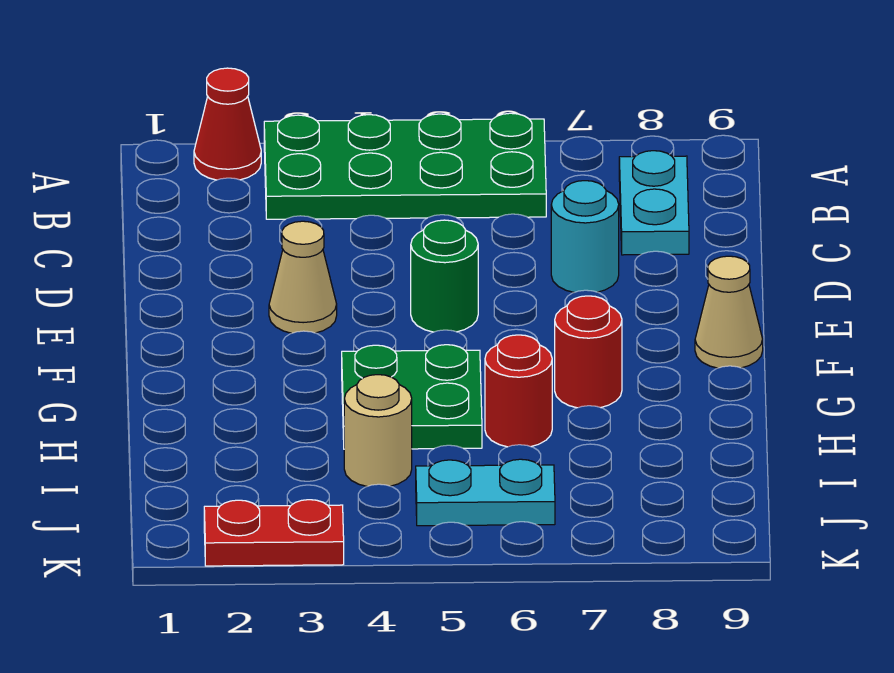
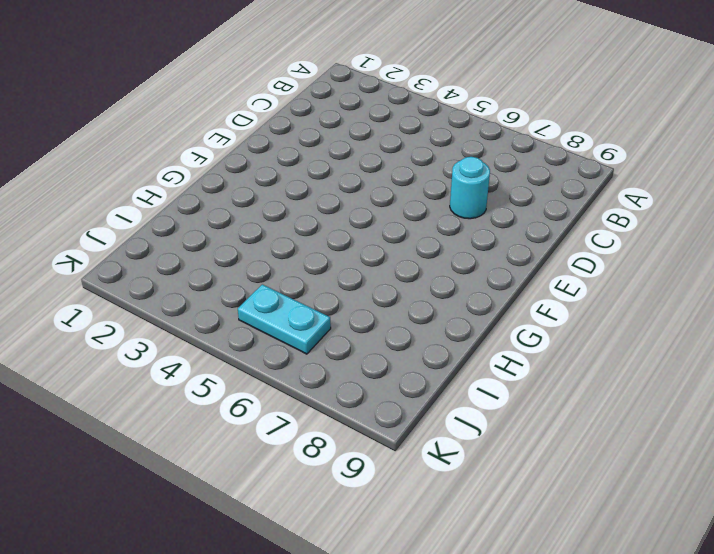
none -> red cone A2 level 1
none -> green plate A3:B6 level 1
none -> cyan plate B8:C8 level 1

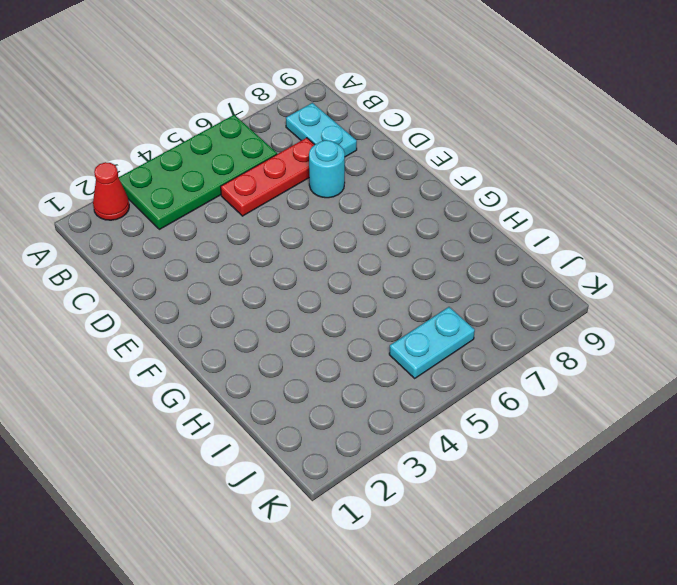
red plate C5:C7 level 1 -> none
none -> tan cone E3 level 1
none -> green round brick E5 level 1
none -> tan cone F9 level 1

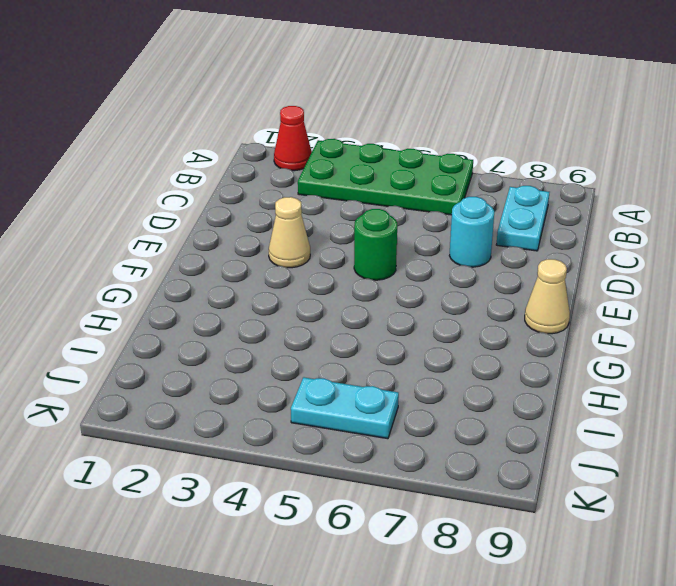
none -> green plate G4:H5 level 1
none -> red round brick G7 level 1
none -> red round brick H6 level 1

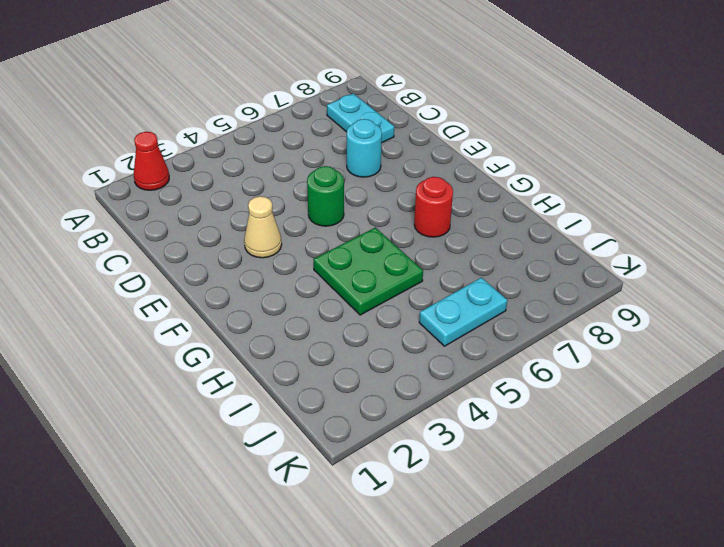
none -> green plate A3:B6 level 1
none -> tan cone F9 level 1
none -> red round brick H6 level 1

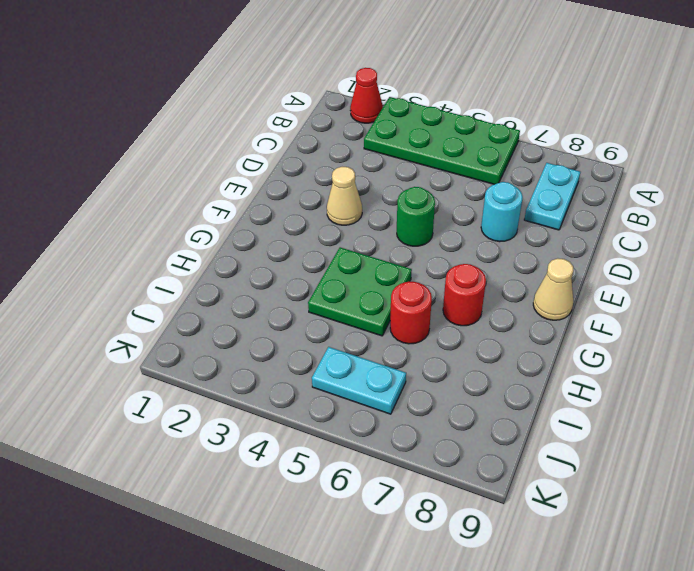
none -> tan round brick I4 level 1
none -> red plate K2:K3 level 1

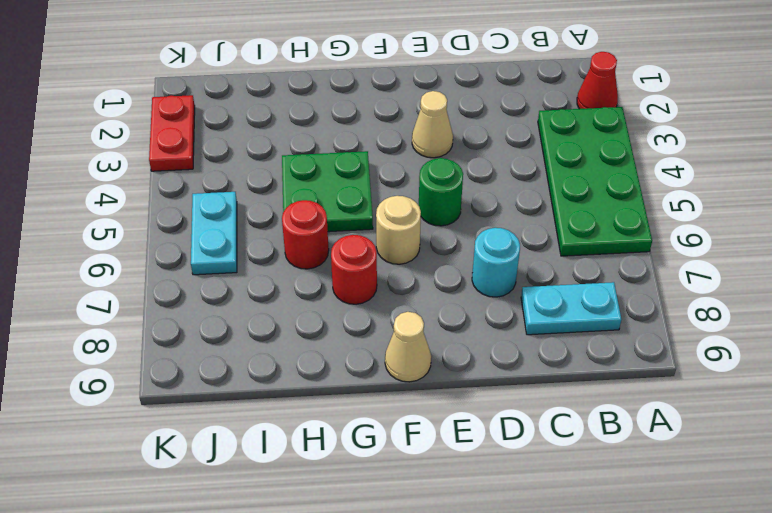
tan round brick F6 level 1 -> tan round brick I4 level 1

